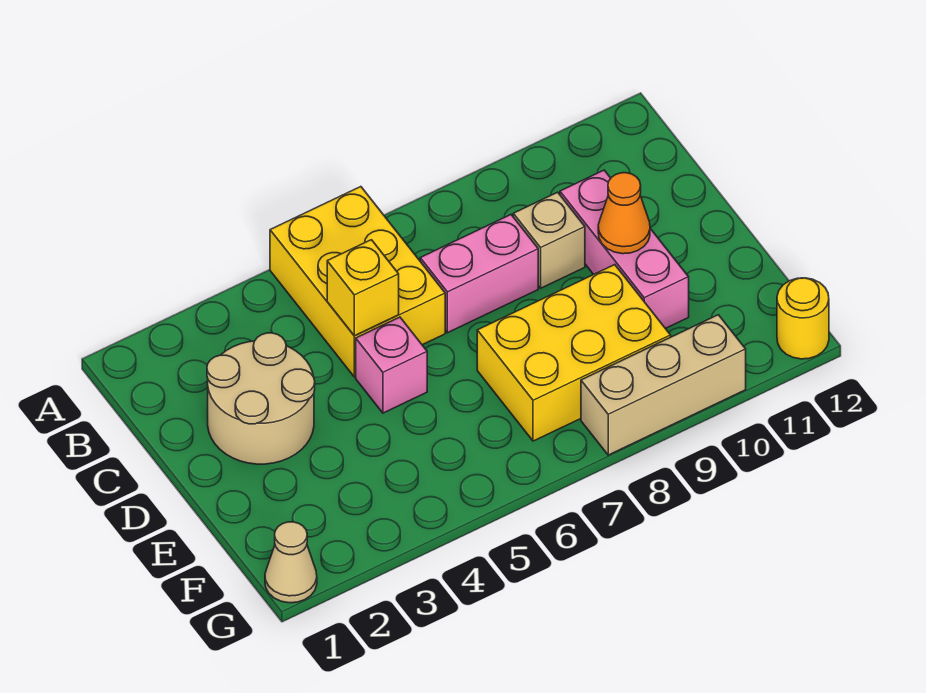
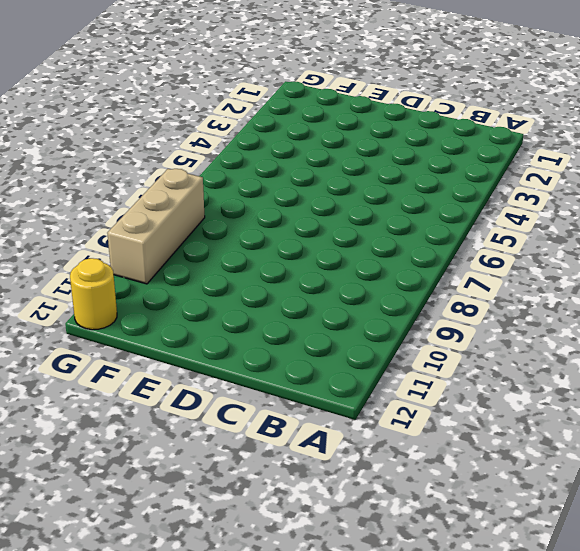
none -> yellow brick A5:C6 level 1
none -> tan round brick C2:D3 level 1
none -> pink brick C7:C8 level 1

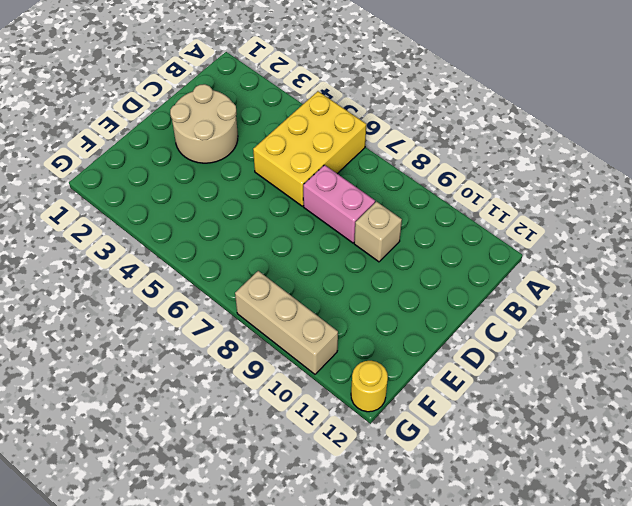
none -> pink brick C10:E10 level 1
none -> pink brick D5 level 1
none -> yellow brick E7:F9 level 1

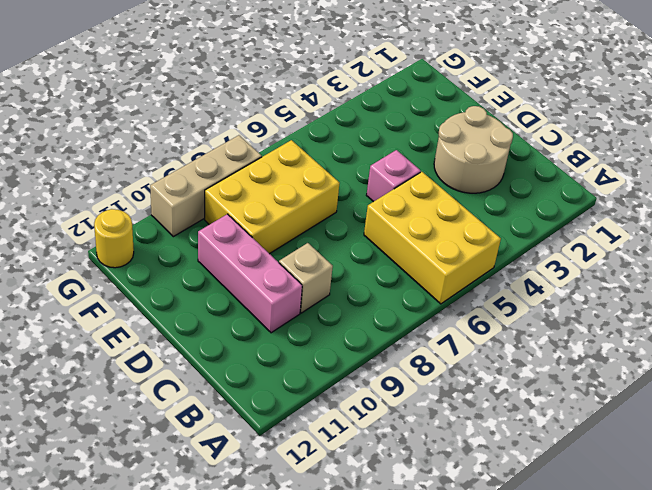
none -> pink brick C7:C8 level 1
none -> tan cone G1 level 1
none -> yellow brick C5 level 2

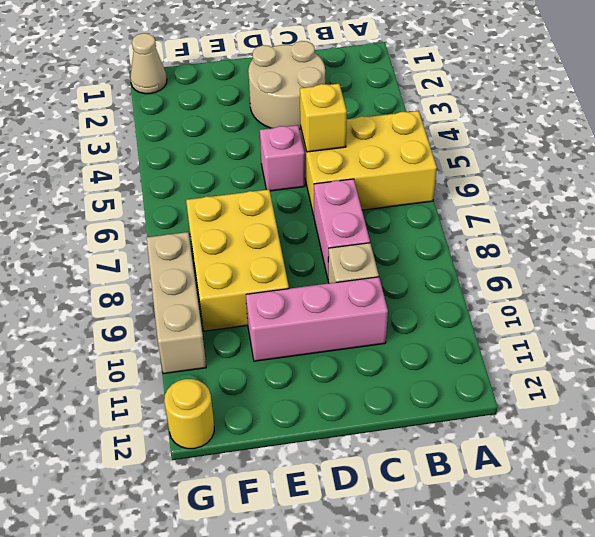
none -> orange cone D10 level 2

